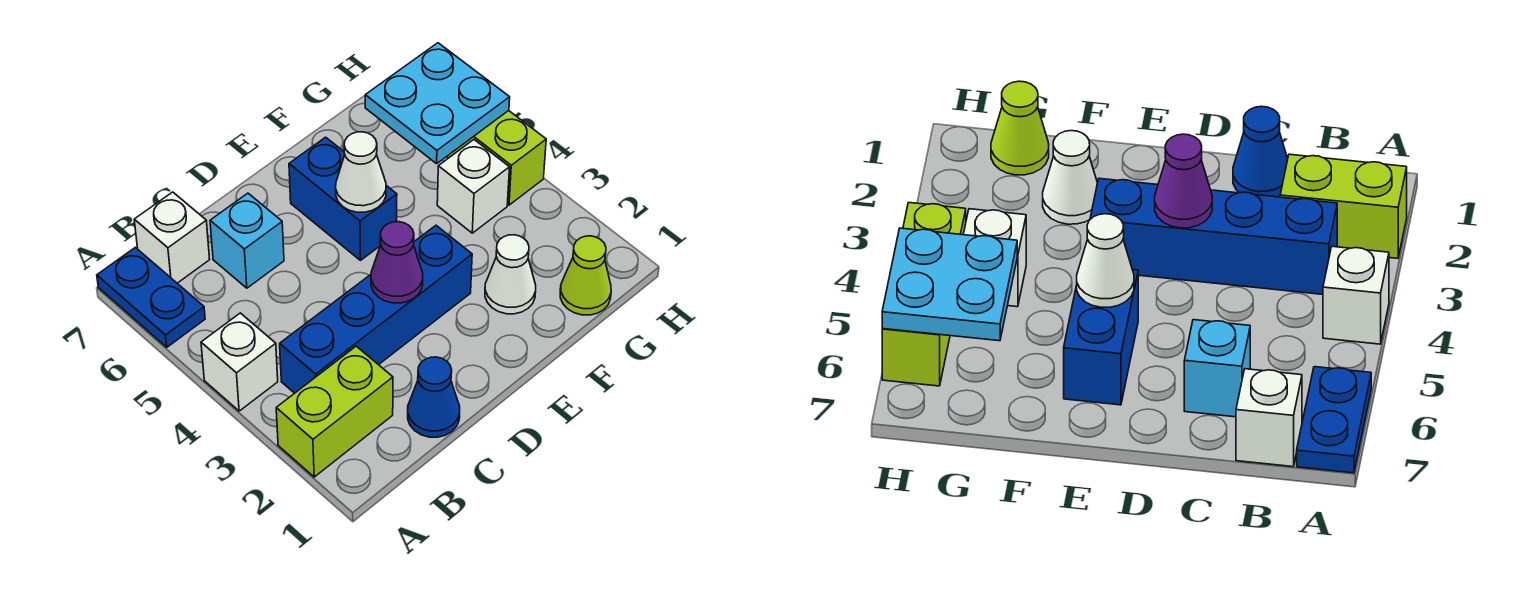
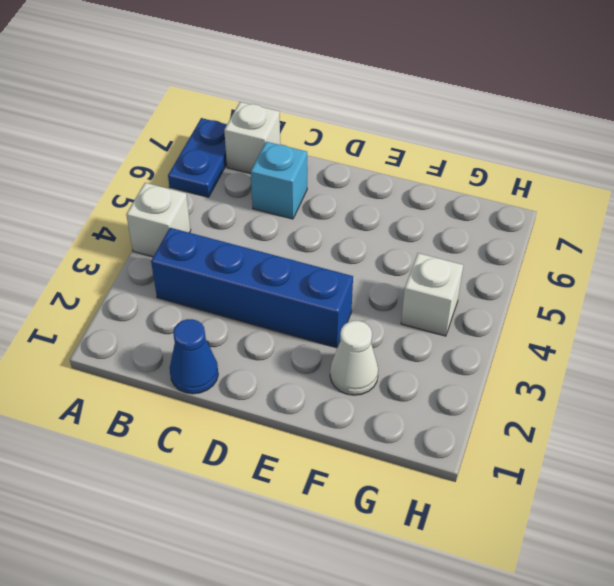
none -> lime brick A2:B2 level 1
none -> blue brick E5:E6 level 1
none -> lime cone G1 level 1

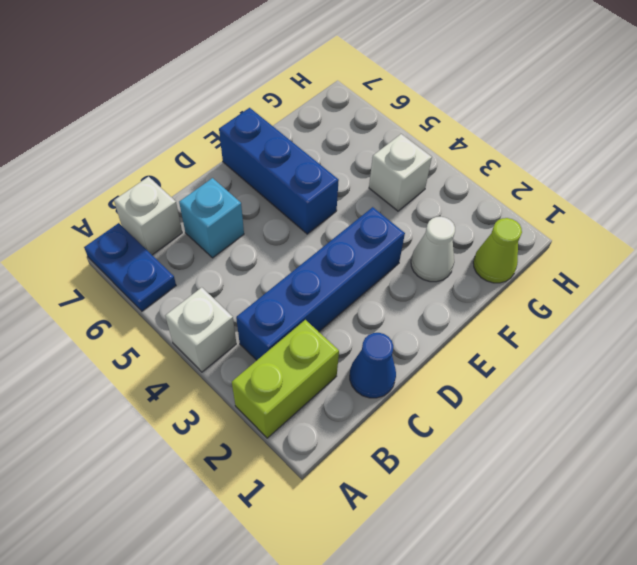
blue brick E5:E7 level 1 -> blue brick E5:E6 level 1
none -> lime brick H4:H6 level 1
none -> purple cone D3 level 2
none -> white cone E5 level 2

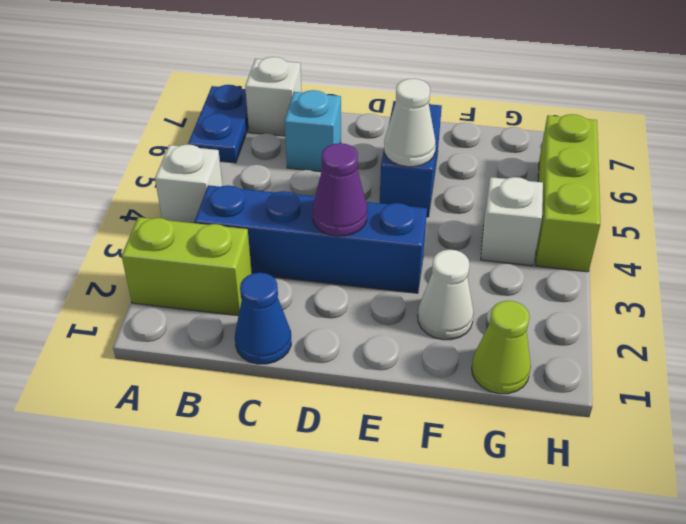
none -> cyan plate G5:H6 level 2

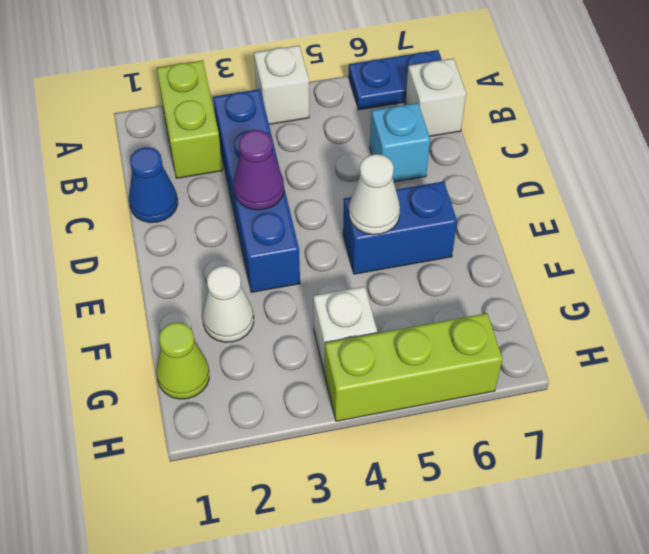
none -> cyan plate G5:H6 level 2

